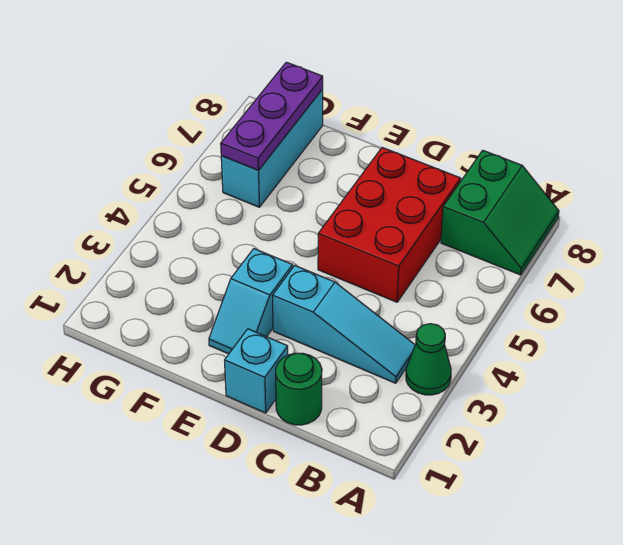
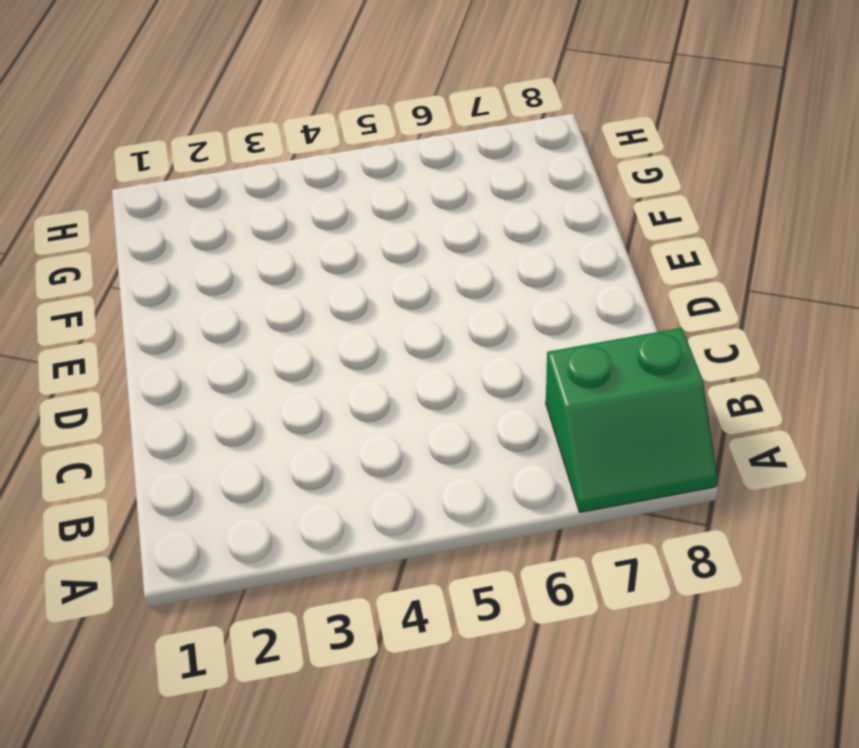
none -> green cone A3 level 1
none -> cyan slope B3:D3 level 1 top D

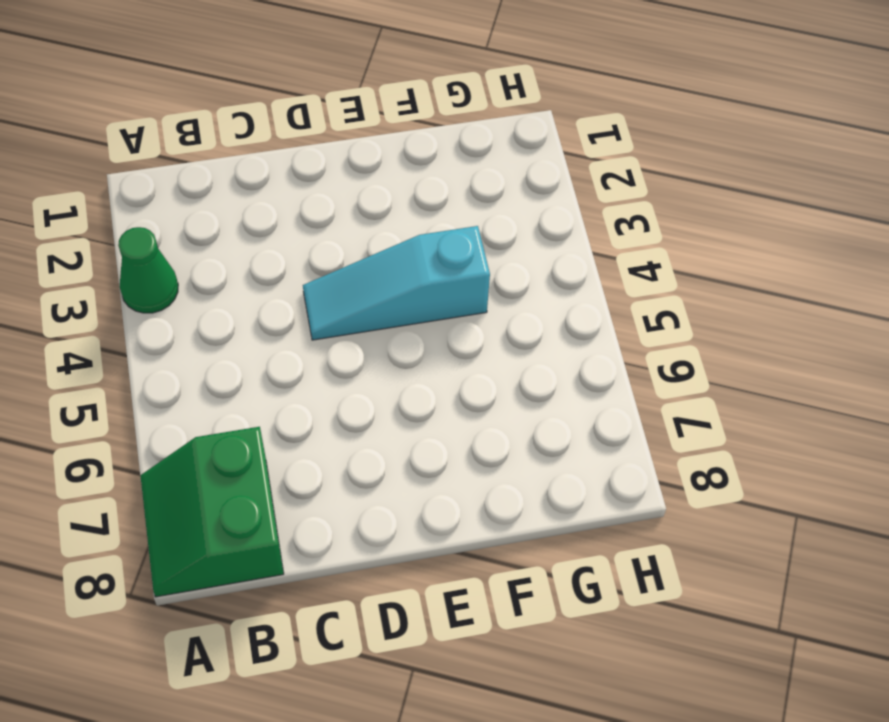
cyan slope D4:F4 level 1 top F -> cyan slope B3:D3 level 1 top D
none -> green round brick C1 level 1
none -> red brick C5:D7 level 1

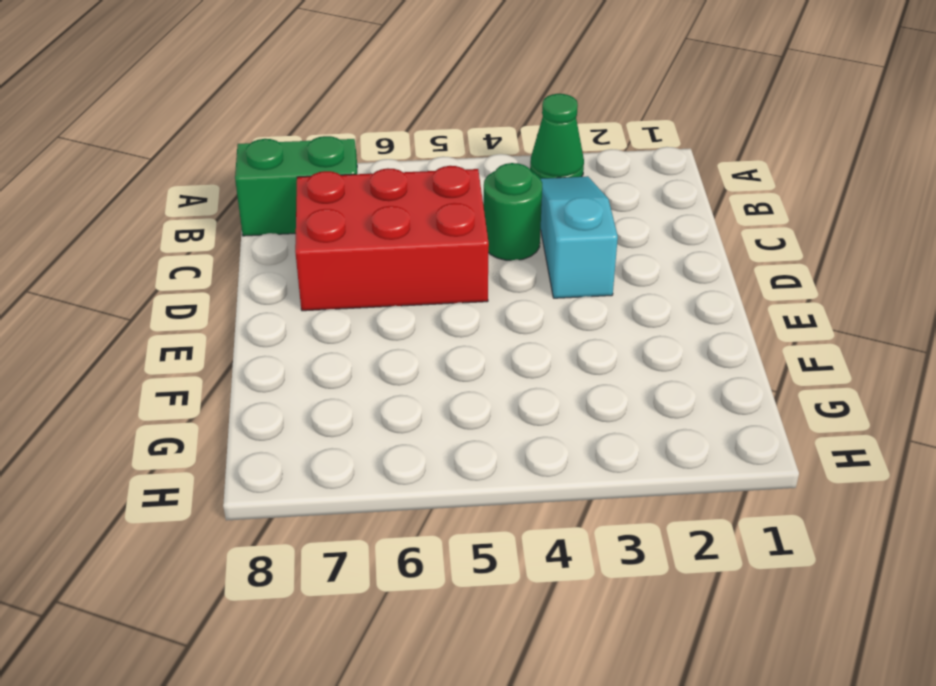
green round brick C4 level 1 -> green round brick C1 level 1
none -> cyan brick D1 level 1
none -> cyan slope E2:E3 level 1 top 3

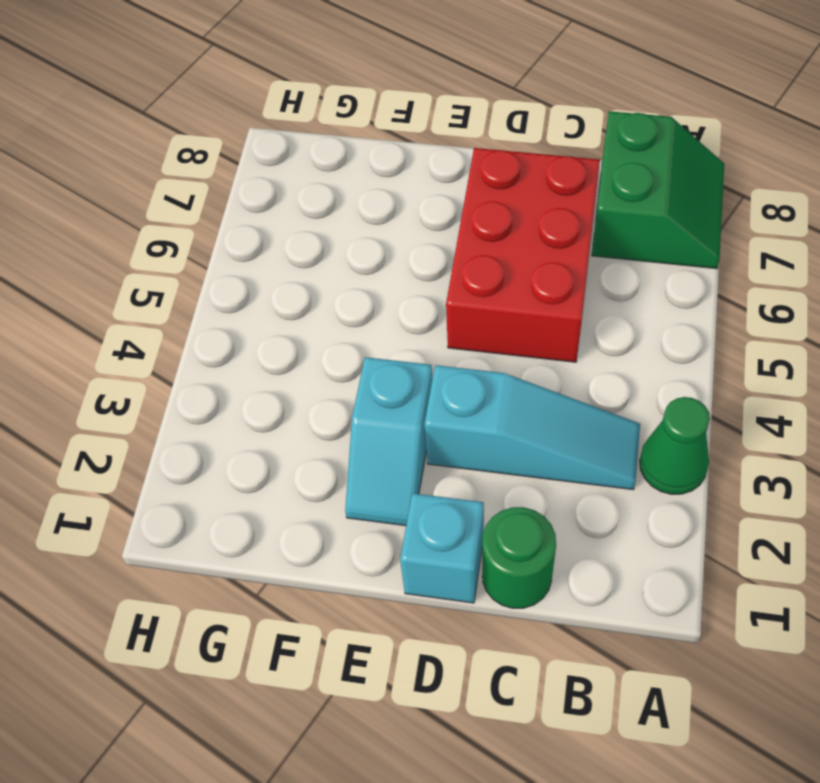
none -> cyan brick G6:G8 level 1
none -> purple plate G6:G8 level 2

